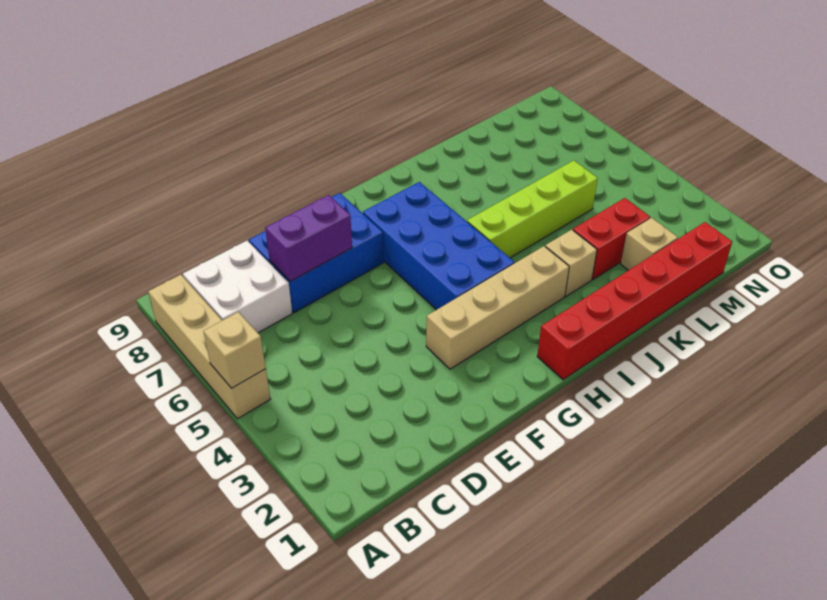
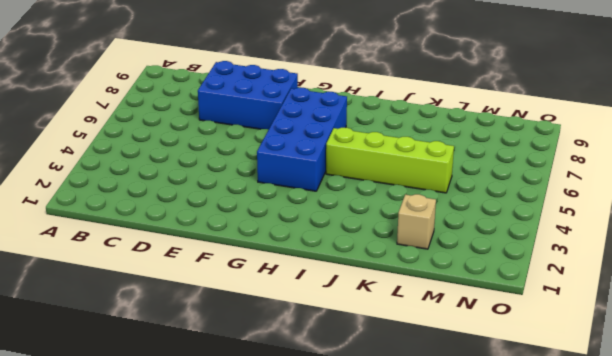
none -> tan brick A5:A8 level 1
none -> white brick B7:C8 level 1
none -> tan brick F3:I3 level 1

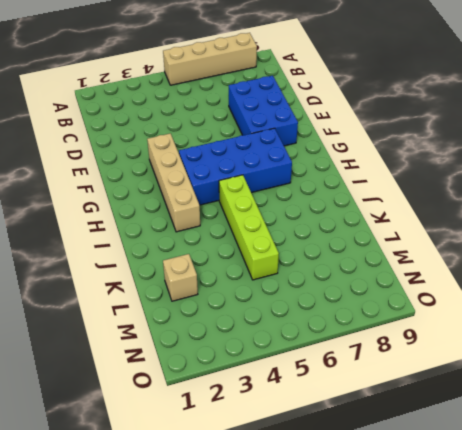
none -> white brick B7:C8 level 1
none -> red brick H1:M1 level 1
none -> tan brick J3 level 1

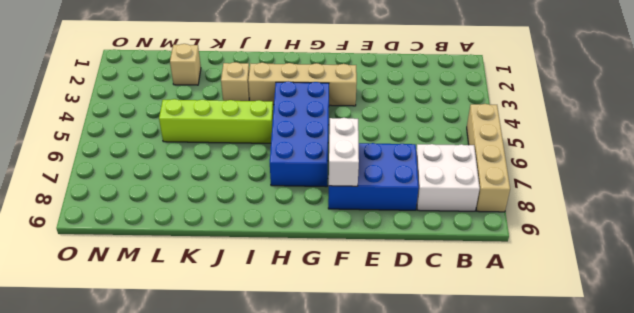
white brick F7:F8 level 2 -> none
none -> red brick H1:M1 level 1
none -> red brick K3:L3 level 1
none -> tan brick A5 level 2

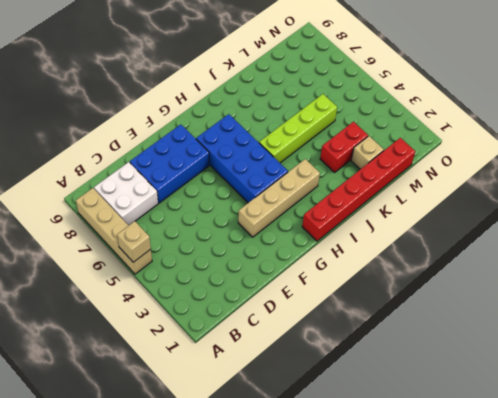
none -> tan brick J3 level 1
none -> purple brick D7:E7 level 2

